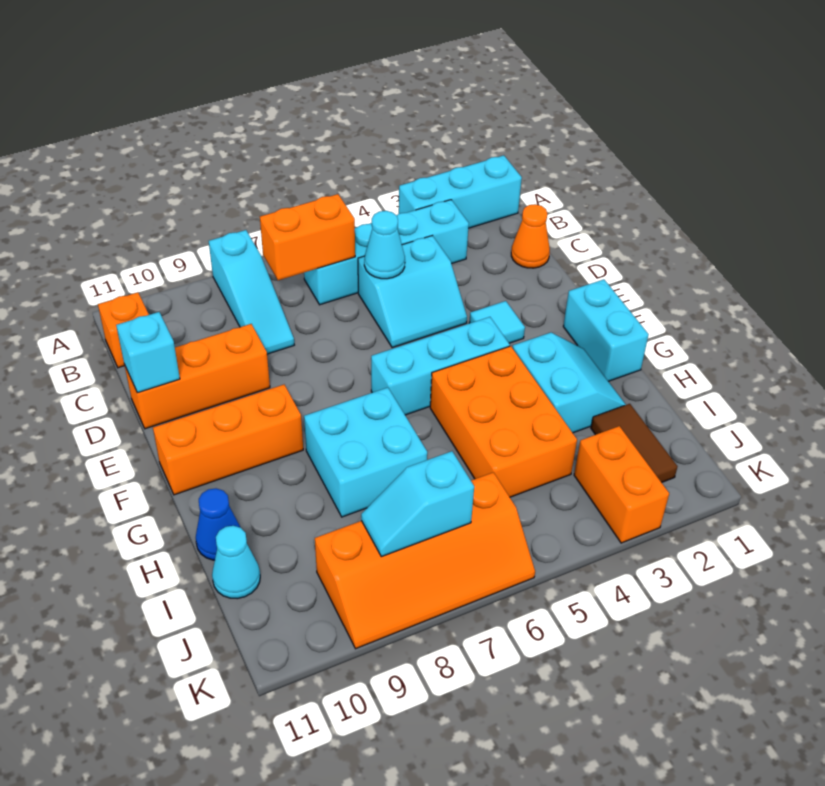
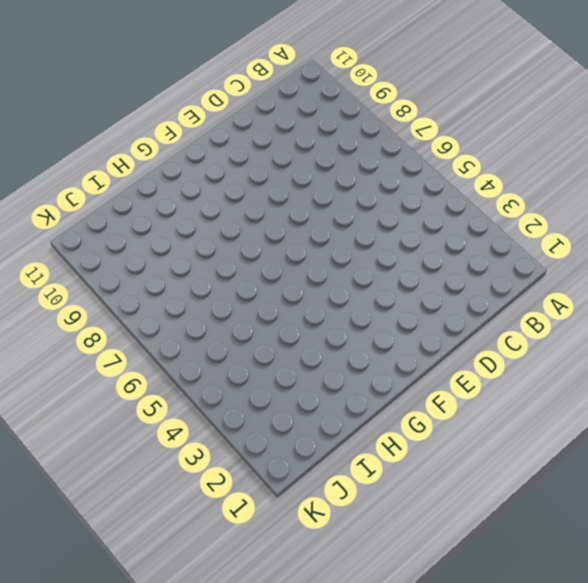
none -> cyan brick A1:A3 level 1
none -> cyan slope A8:C8 level 1 top A
none -> cyan brick B3:B6 level 1

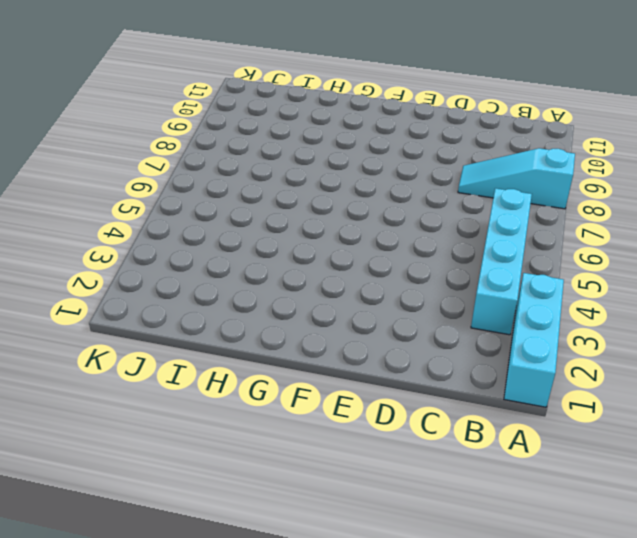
none -> orange brick B11 level 1
none -> orange cone C1 level 1
none -> cyan slope C4:D5 level 1 top C

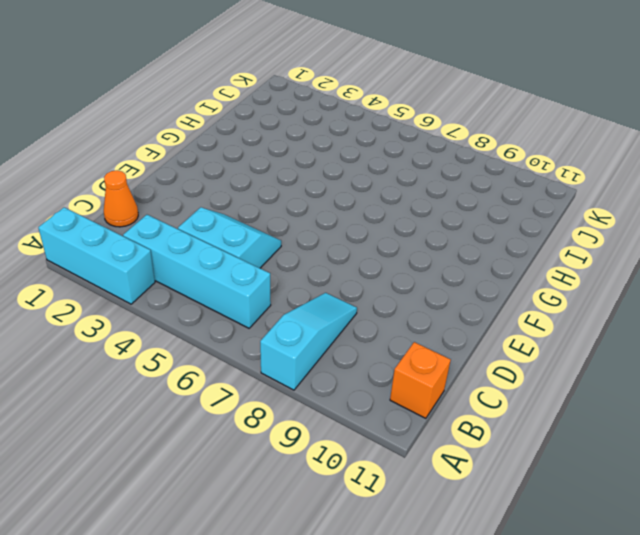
none -> orange brick D9:D11 level 1
none -> cyan tile E3 level 1
none -> cyan brick F1:G1 level 1

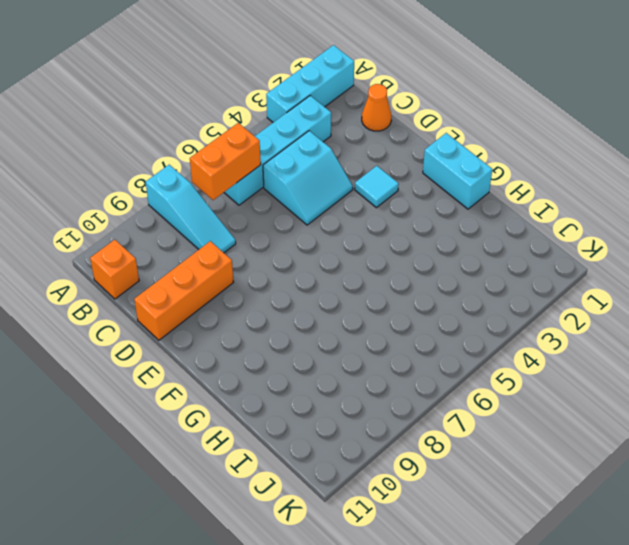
none -> cyan brick F4:F6 level 1
none -> orange brick F9:F11 level 1
none -> cyan slope G2:H3 level 1 top 3

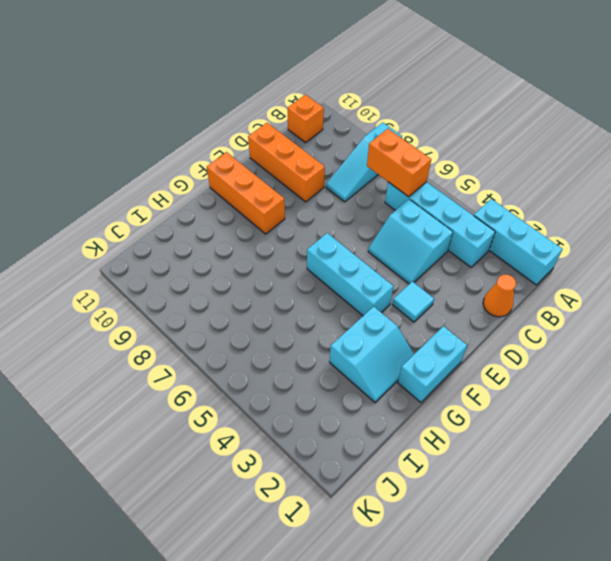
none -> orange brick G4:I5 level 1
none -> cyan brick G7:H8 level 1
none -> blue cone H11 level 1

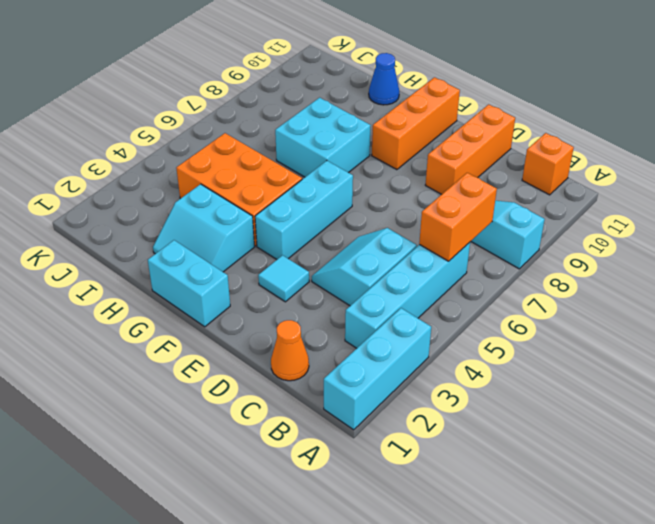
none -> brown tile I2:J2 level 1
none -> cyan cone I11 level 1
none -> orange brick J3:K3 level 1

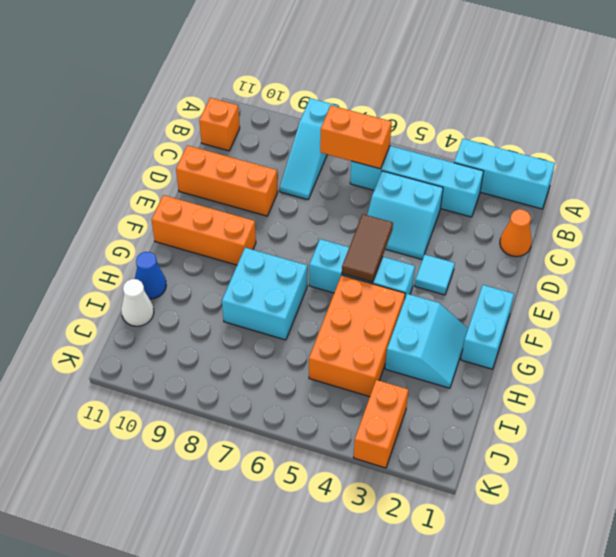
brown tile E5:F5 level 2 -> brown tile I2:J2 level 1
white cone I11 level 1 -> cyan cone I11 level 1
none -> orange slope J6:K9 level 1 top J
none -> cyan cone C5 level 2
none -> cyan brick D11 level 2

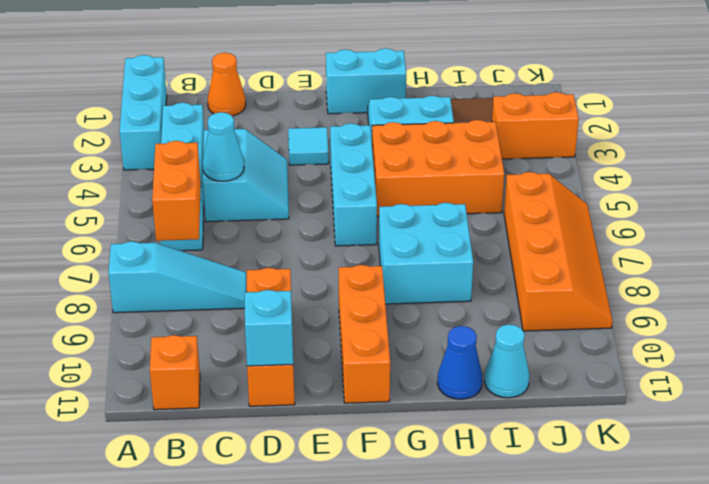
none -> cyan slope J7:J8 level 2 top 7

